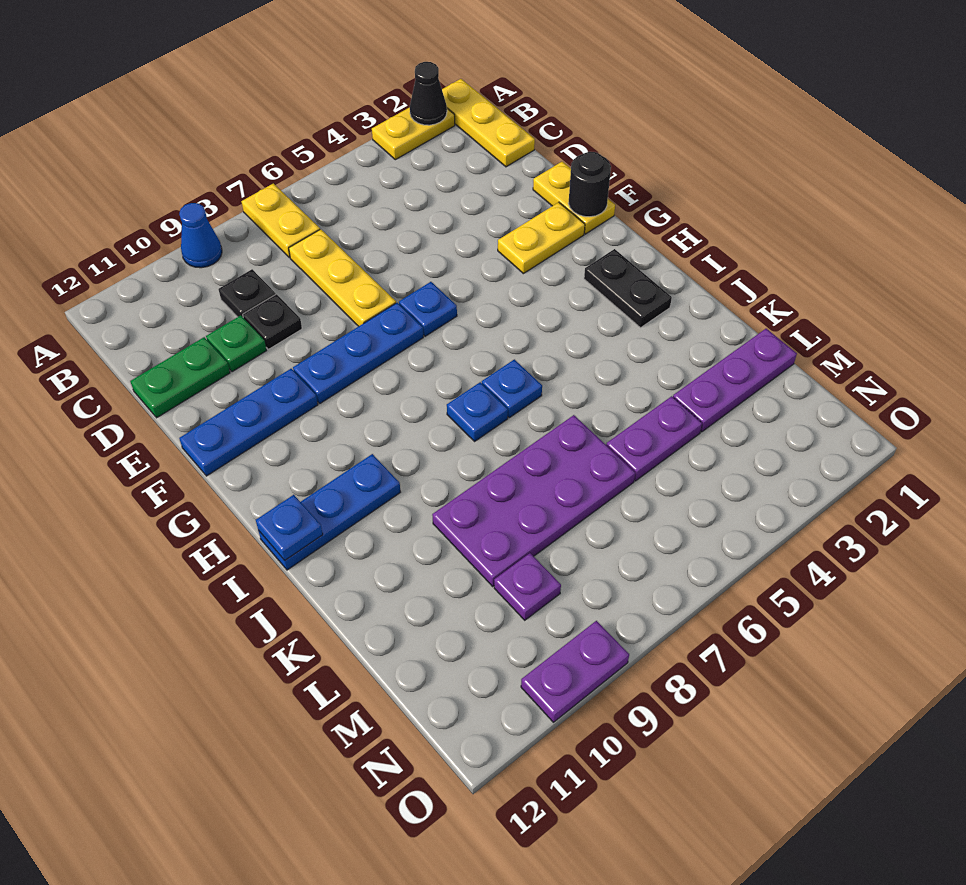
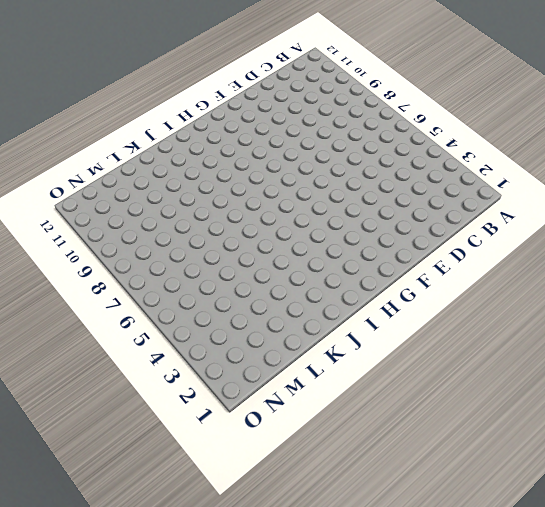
none -> yellow plate A1:C1 level 1
none -> yellow plate A2:A3 level 1
none -> yellow plate A7:B7 level 1

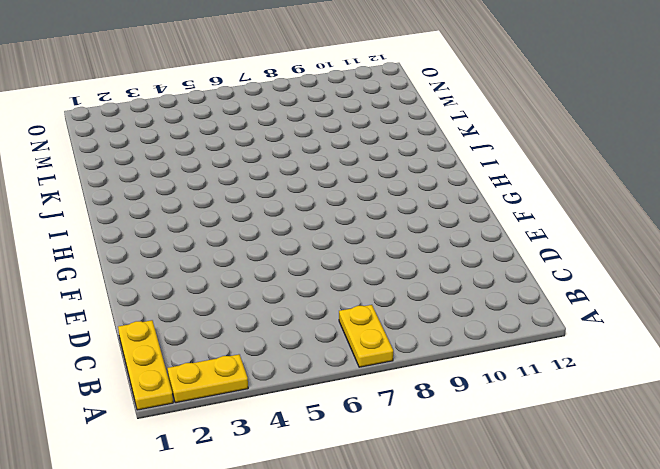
none -> blue cone A9 level 1
none -> yellow plate C7:E7 level 1
none -> black plate C9 level 1

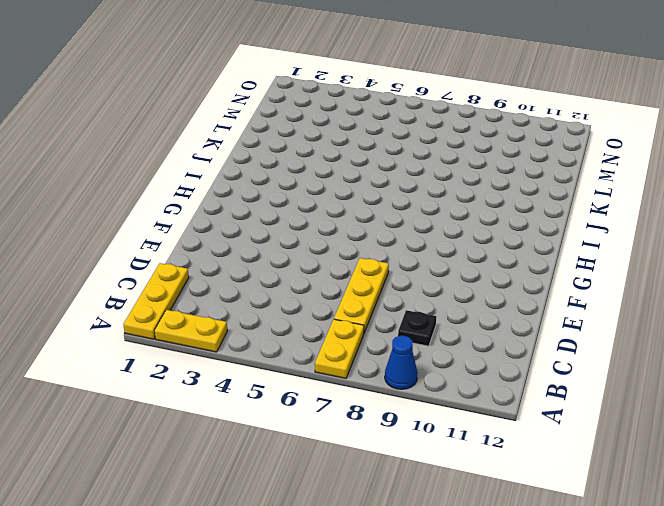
none -> black plate D9 level 1
none -> green plate D10 level 1
none -> green plate D11:D12 level 1

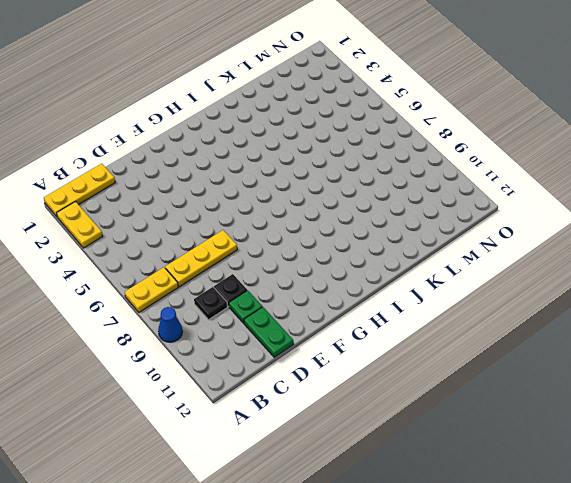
none -> yellow plate E1:F1 level 1
none -> yellow plate F2:F3 level 1
none -> blue plate F6 level 1

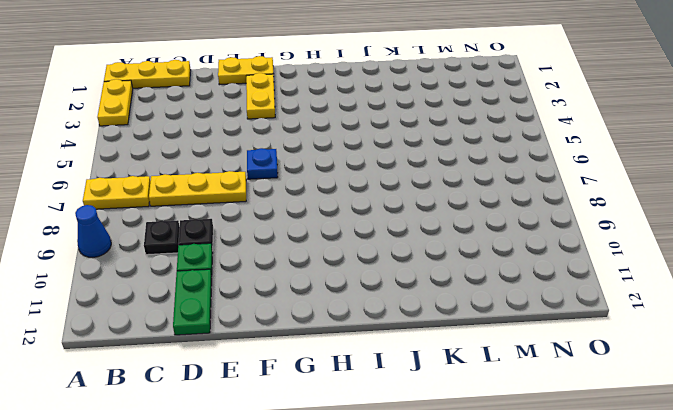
none -> blue plate F7:F9 level 1
none -> blue plate F10:F12 level 1
none -> black plate H2:I2 level 1

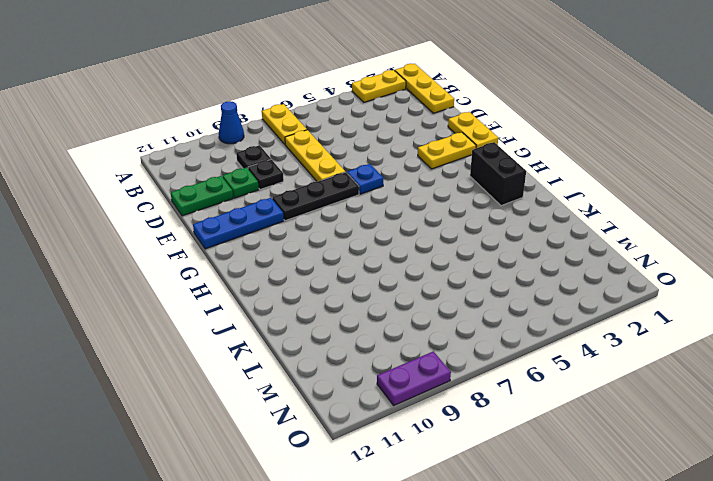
black plate F7:F9 level 1 -> blue plate F7:F9 level 1
black brick H2:I2 level 1 -> black plate H2:I2 level 1
none -> blue plate I6 level 1
none -> blue plate I7 level 1
none -> blue plate I10:I12 level 1

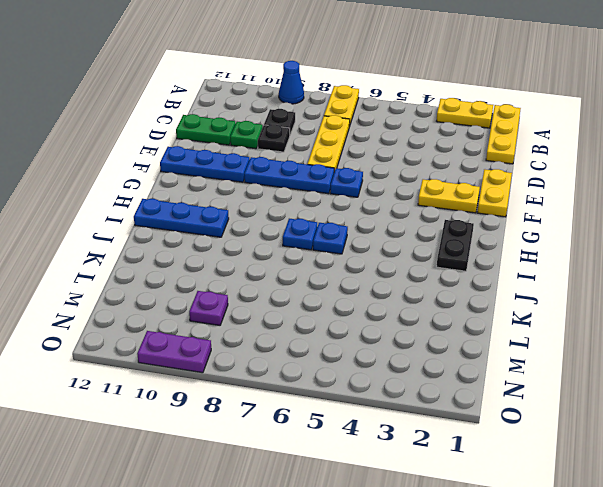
none -> purple plate K6:L9 level 1
none -> purple plate L1:L3 level 1
none -> purple plate L4:L5 level 1

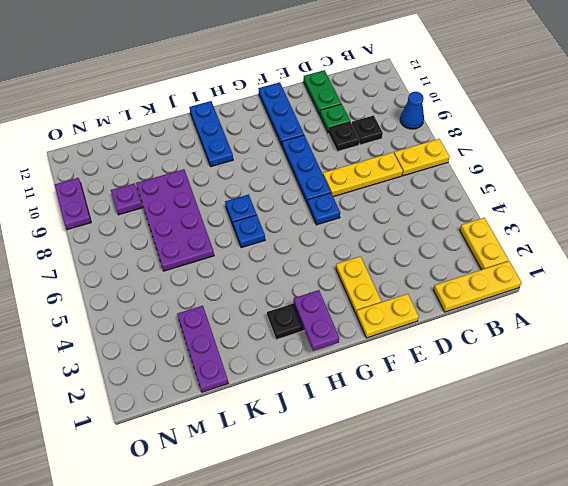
purple plate H1:H2 level 2 -> purple plate L4:L5 level 1
none -> black cone A2 level 2
none -> black round brick F1 level 2
none -> blue plate I12 level 2

